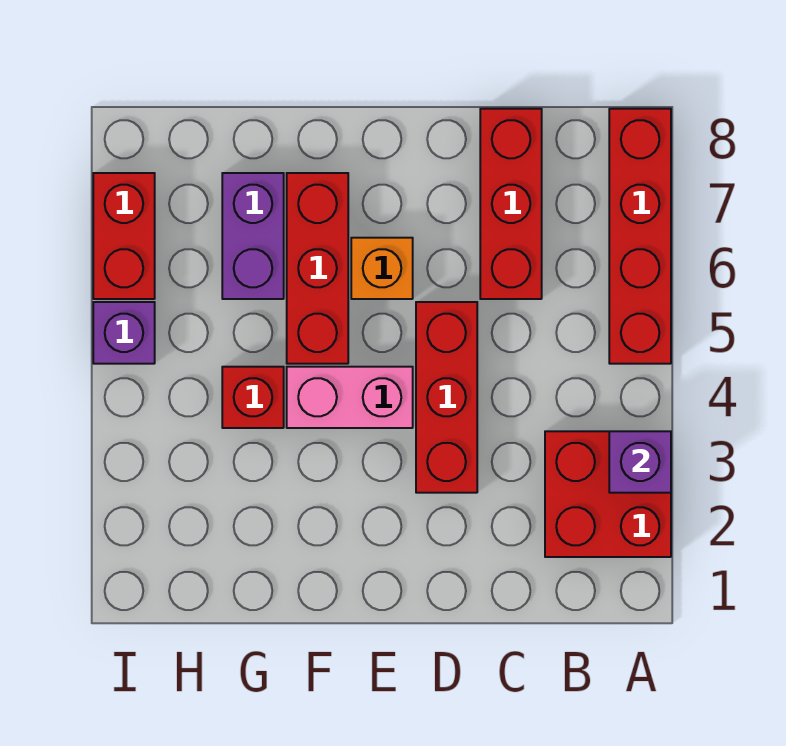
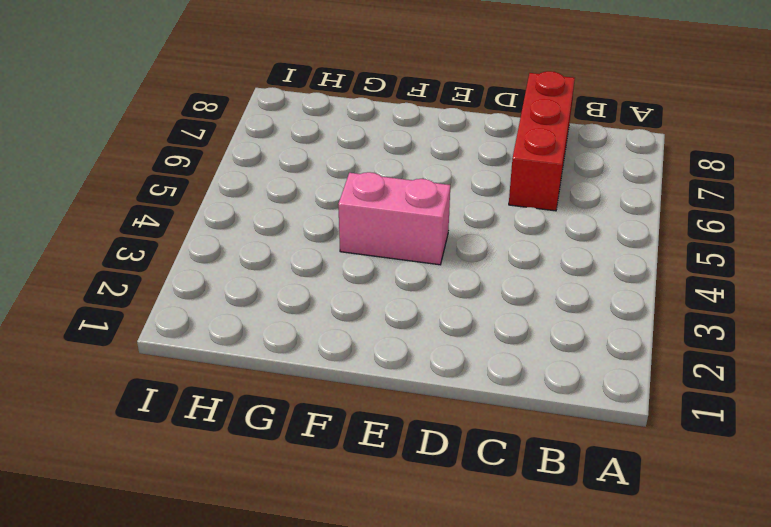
none -> red brick A2:B3 level 1
none -> red brick A5:A8 level 1
none -> red brick D3:D5 level 1

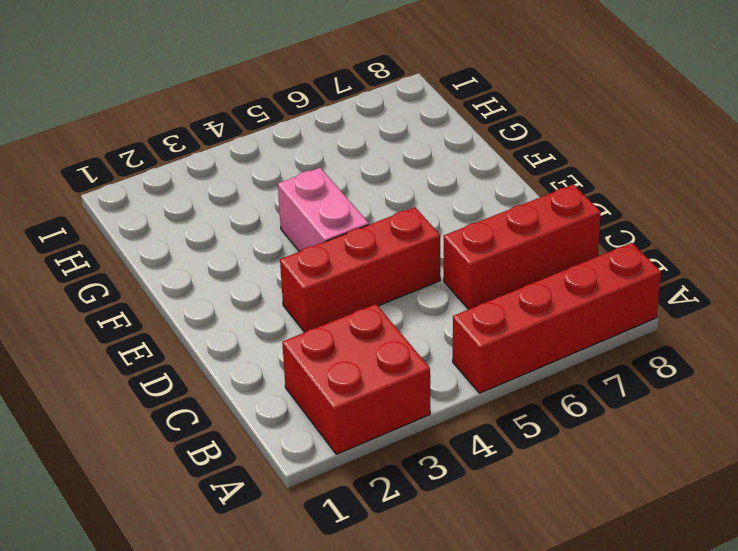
none -> orange brick E6 level 1
none -> red brick F5:F7 level 1
none -> red brick G4 level 1

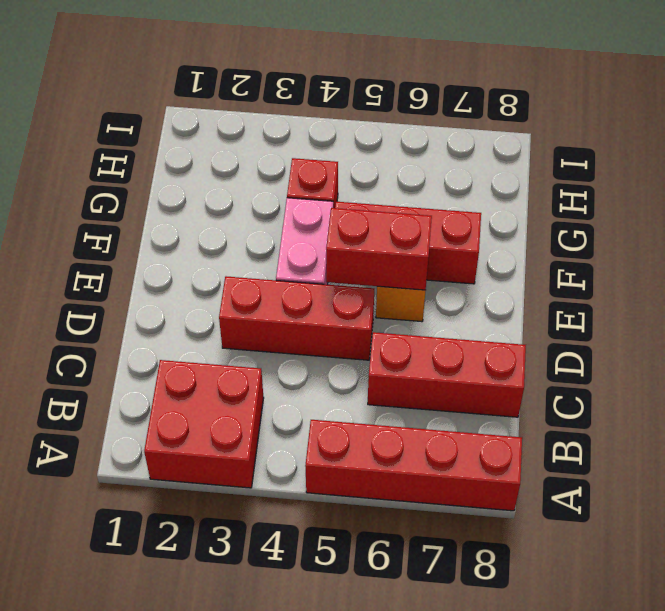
red brick E5:E6 level 2 -> red brick I6:I7 level 1
none -> purple brick G6:G7 level 1
none -> purple brick I5 level 1
none -> purple brick A3 level 2

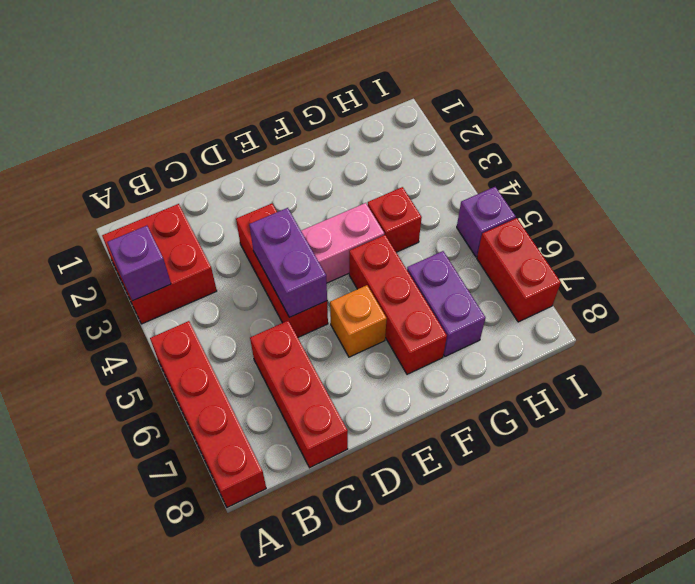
purple brick D4:D5 level 2 -> none

